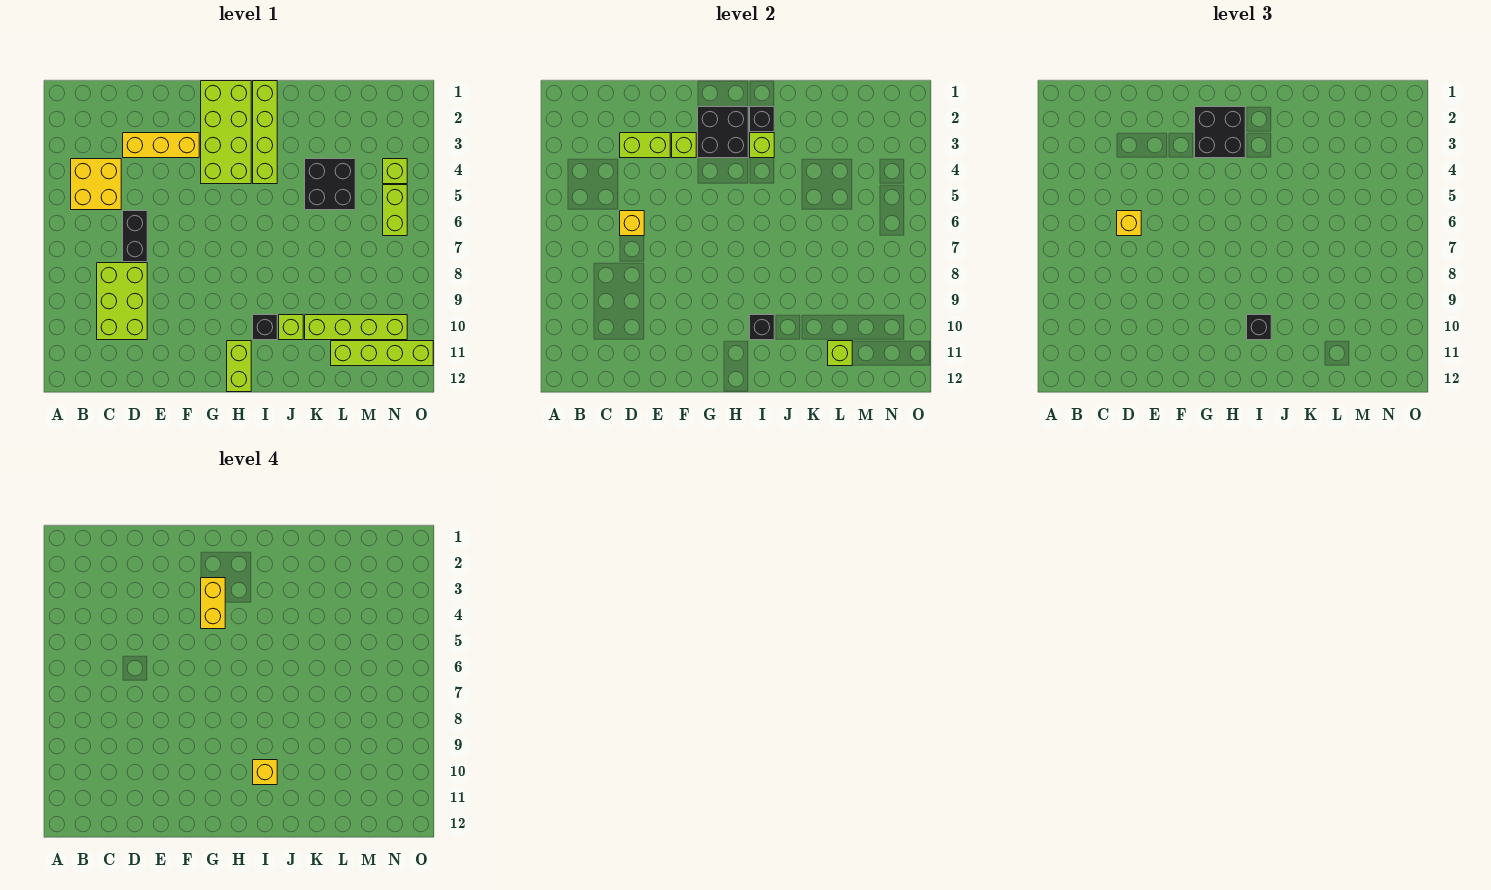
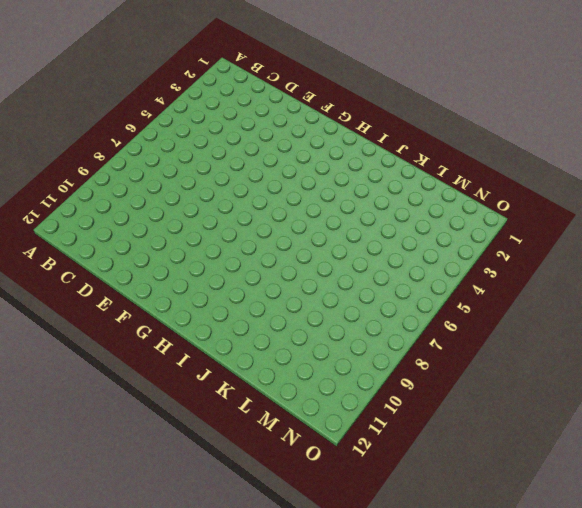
none -> yellow brick B4:C5 level 1
none -> lime brick C8:D10 level 1
none -> yellow brick D3:F3 level 1

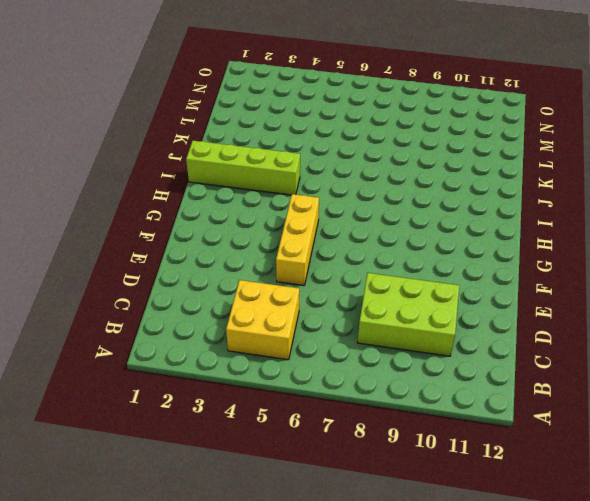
yellow brick E5:G5 level 1 -> yellow brick D3:F3 level 1
none -> black brick D6:D7 level 1
none -> lime brick G1:H4 level 1
none -> lime brick H11:H12 level 1

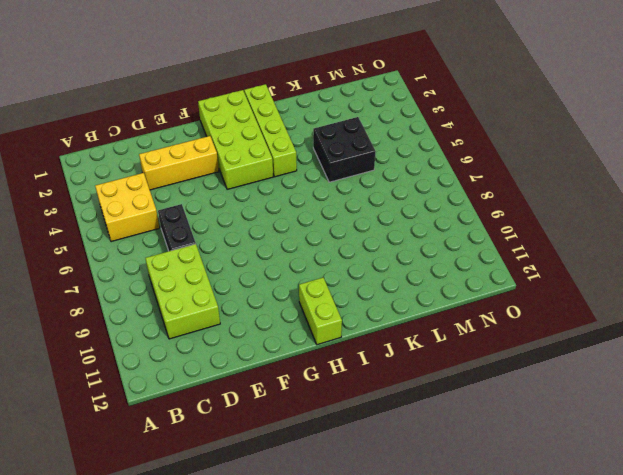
none -> black brick I10 level 1
none -> lime brick J10 level 1
none -> lime brick K10:N10 level 1

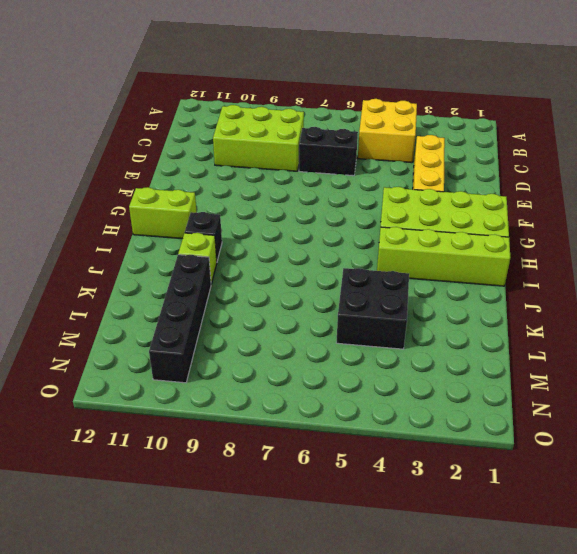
black brick K10:N10 level 1 -> lime brick K10:N10 level 1
none -> lime brick L11:O11 level 1
none -> lime brick N4 level 1
none -> lime brick N5:N6 level 1

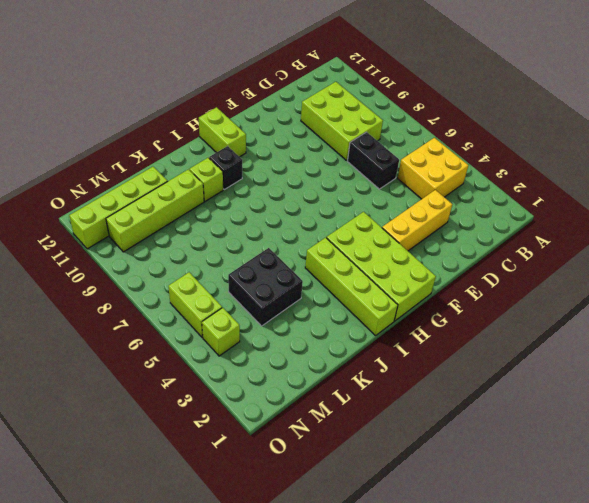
none -> lime brick D3:E3 level 2
none -> yellow brick D6 level 2
none -> lime brick F3 level 2

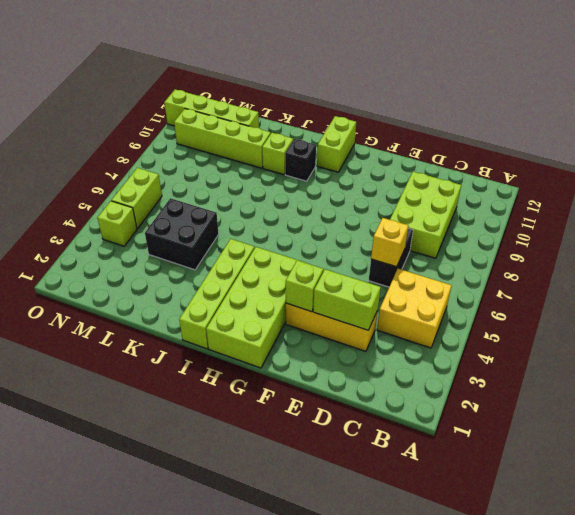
none -> black brick G2:H3 level 2
none -> black brick I2 level 2
none -> lime brick I3 level 2

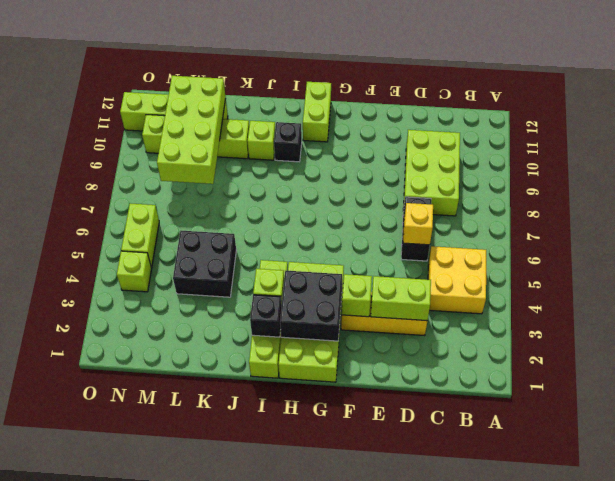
lime brick L8:M11 level 2 -> lime brick L11 level 2
none -> black brick I10 level 2
none -> yellow brick D6 level 3
none -> black brick G2:H3 level 3

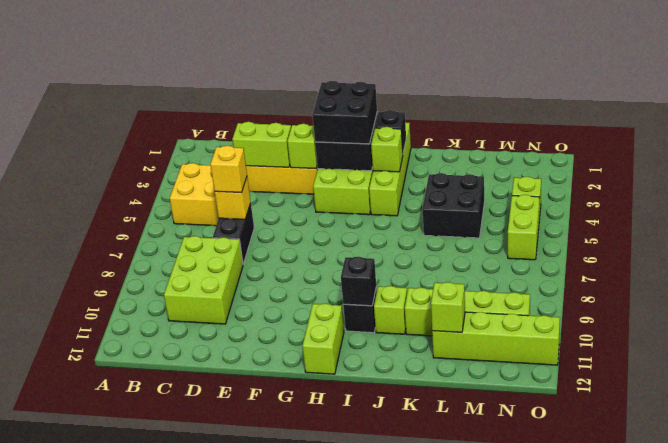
none -> black brick I10 level 3
none -> yellow brick G3:G4 level 4
none -> yellow brick I10 level 4

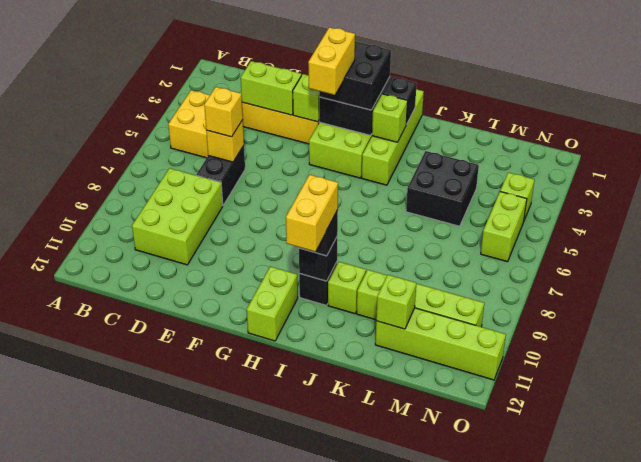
yellow brick I10:I11 level 4 -> yellow brick I10 level 4

